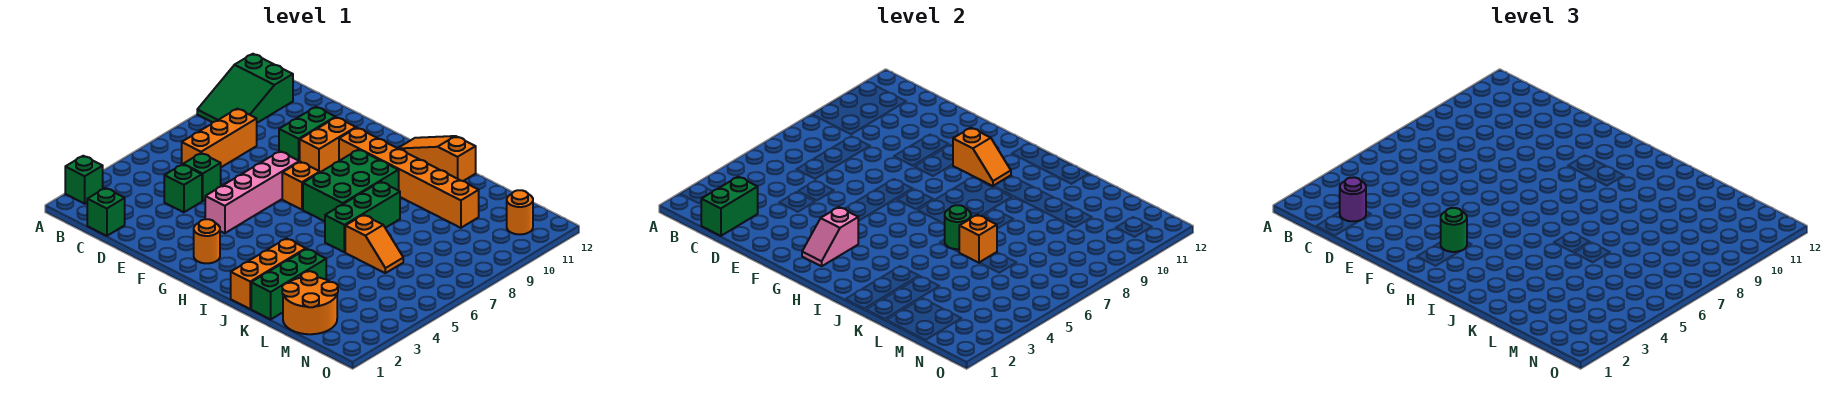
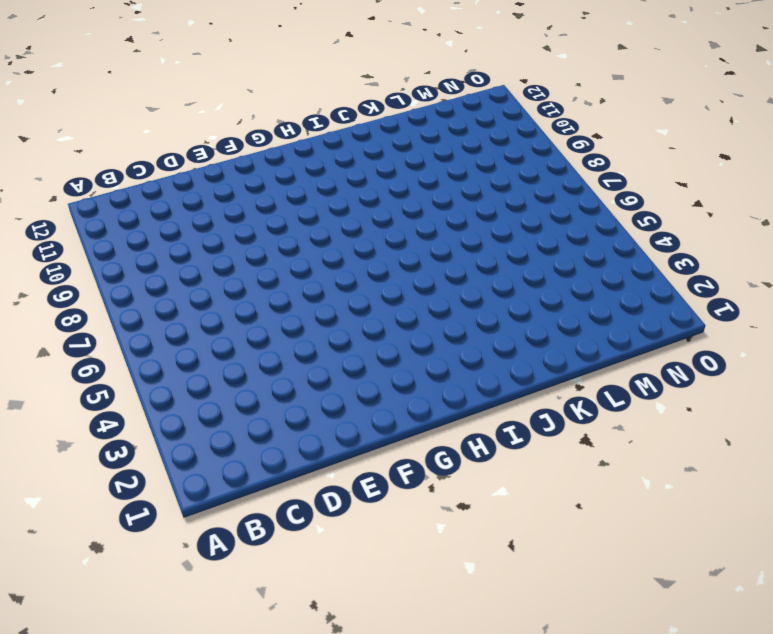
none -> green brick A2 level 1
none -> green slope A9:B11 level 1 top 11
none -> green brick C1 level 1

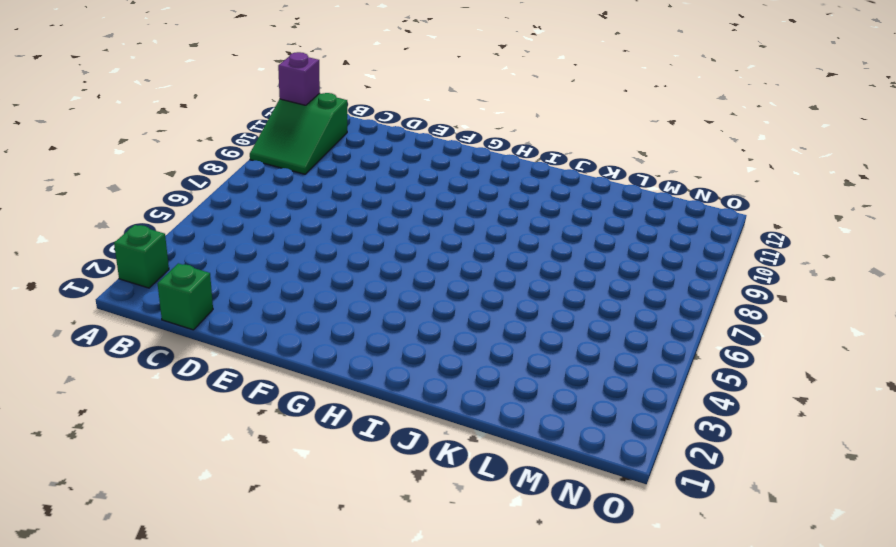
purple brick A11 level 2 -> none
none -> orange brick C6:C8 level 1
none -> green brick D4 level 1
none -> green brick D5 level 1

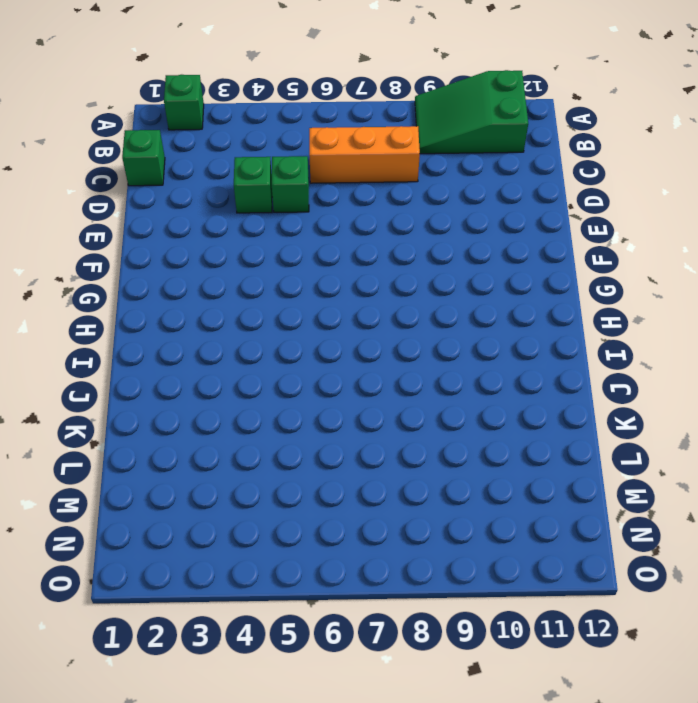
none -> green brick E9:E10 level 1
none -> pink brick F4:F7 level 1
none -> orange brick F9:F10 level 1

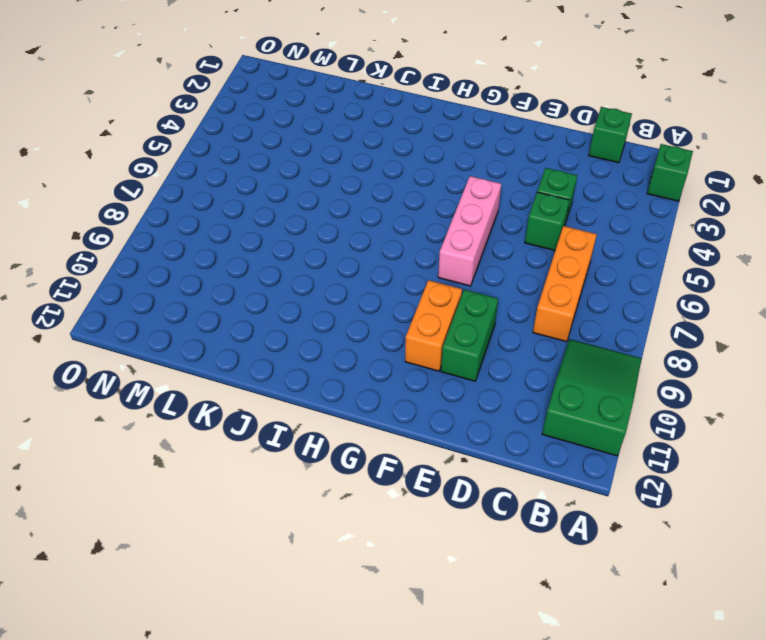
pink brick F5:F7 level 1 -> pink brick F4:F7 level 1
none -> orange round brick G2 level 1
none -> orange brick G7 level 1
none -> orange brick G10:L10 level 1

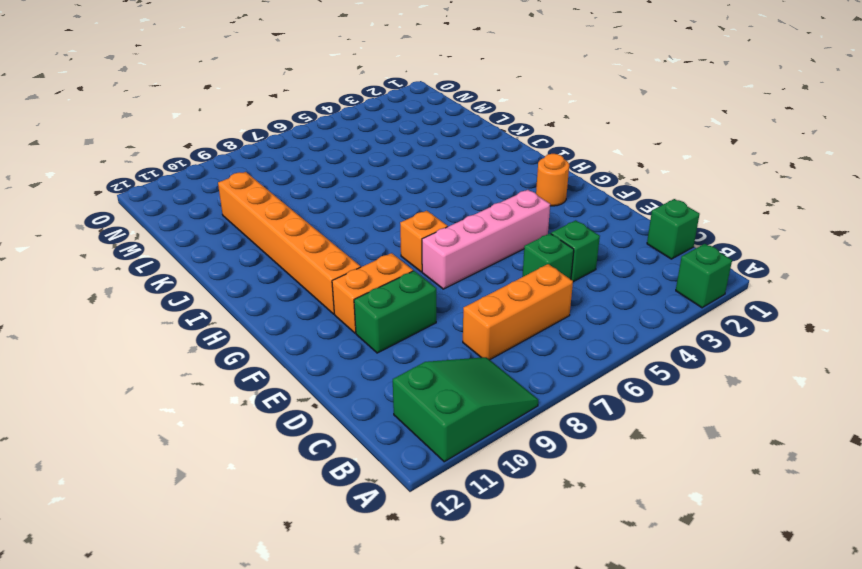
none -> green brick H7:I9 level 1
none -> orange slope H12:J12 level 1 top J
none -> orange brick J1:J3 level 1

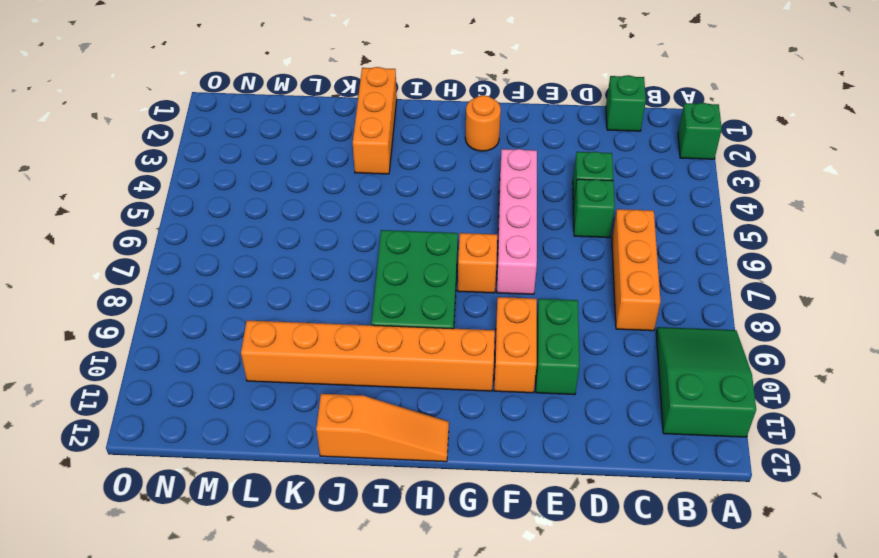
none -> green brick J6:J8 level 1
none -> green brick K1:K3 level 1
none -> orange slope K6:L6 level 1 top K

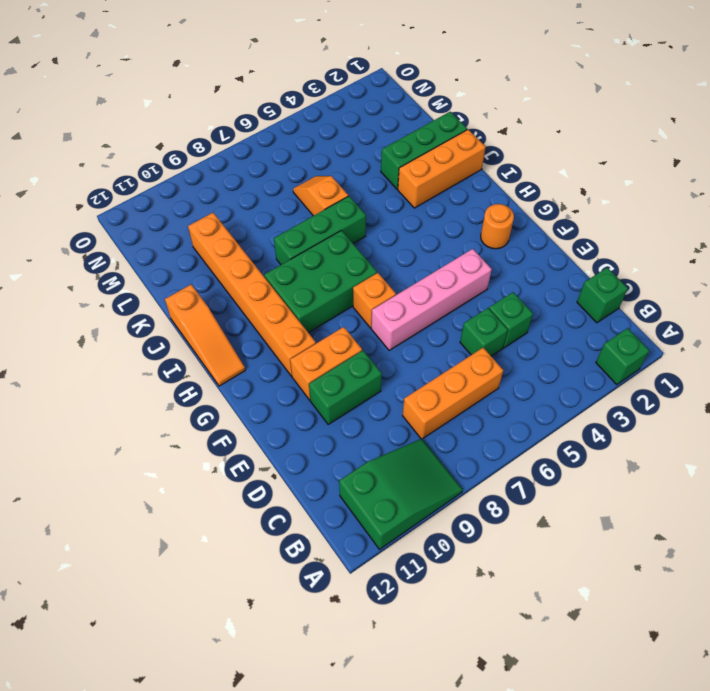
none -> orange round brick L1:M2 level 1
none -> orange round brick N11 level 1
none -> green brick C1:C2 level 2

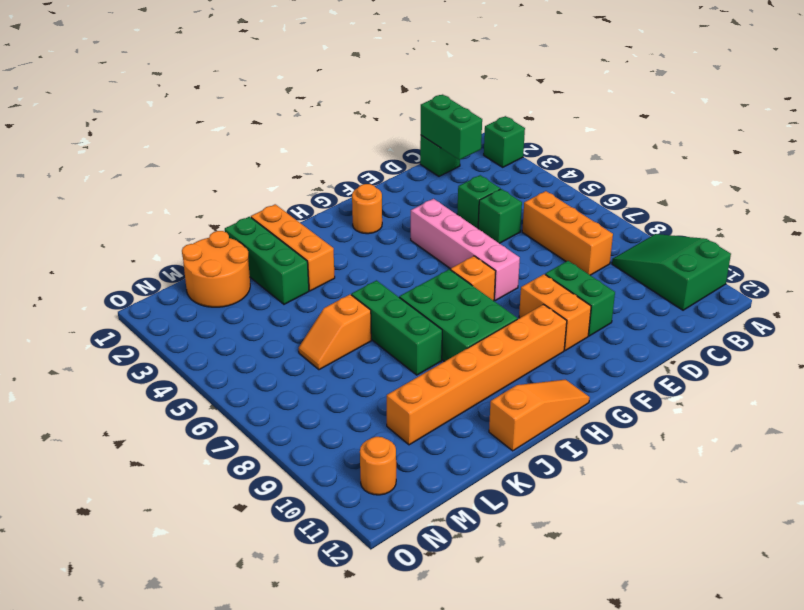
none -> pink slope G2:G3 level 2 top 3
none -> orange slope G10:H10 level 2 top G
none -> green round brick J6 level 2

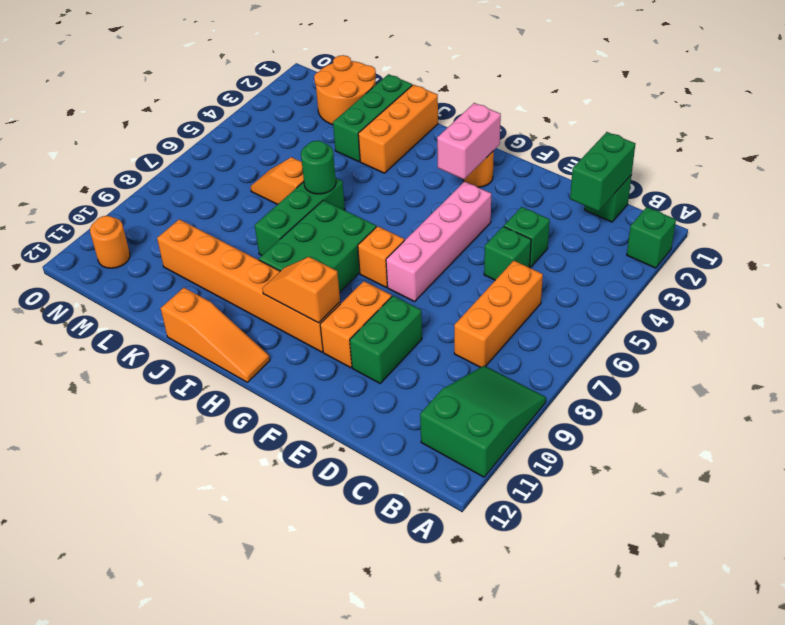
pink brick G2:G3 level 2 -> pink slope G2:G3 level 2 top 3
none -> orange brick K6 level 2
none -> purple round brick C2 level 3
none -> green round brick G3 level 3

